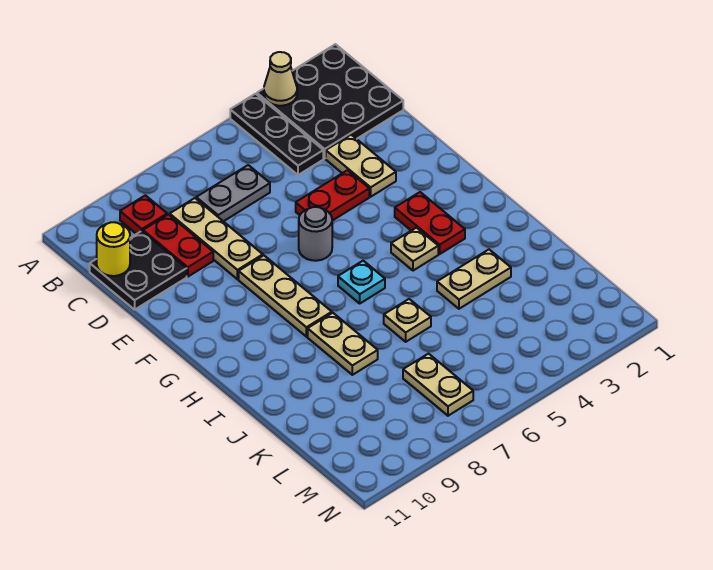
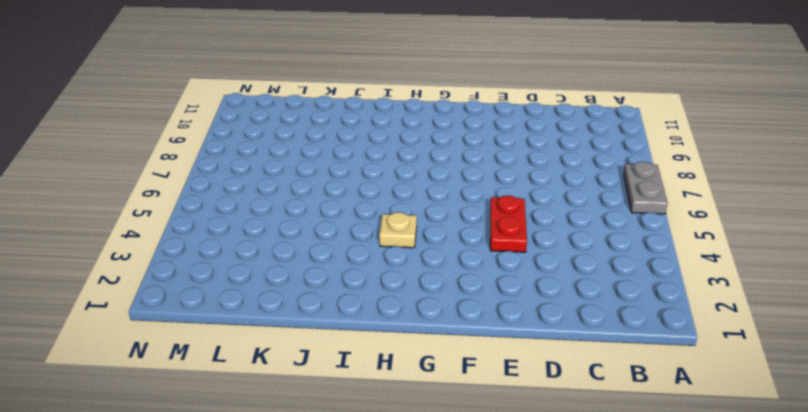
grey plate A6:A7 level 1 -> grey plate C6:C7 level 1
none -> black plate A1:C3 level 1
none -> black plate A4:C4 level 1
none -> red plate B9 level 1

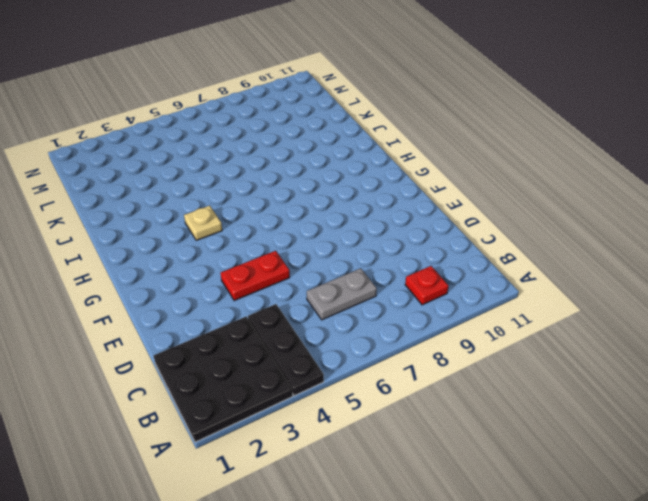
none -> tan plate C8:E8 level 1
none -> red plate C9:D9 level 1
none -> black plate C10:D11 level 1

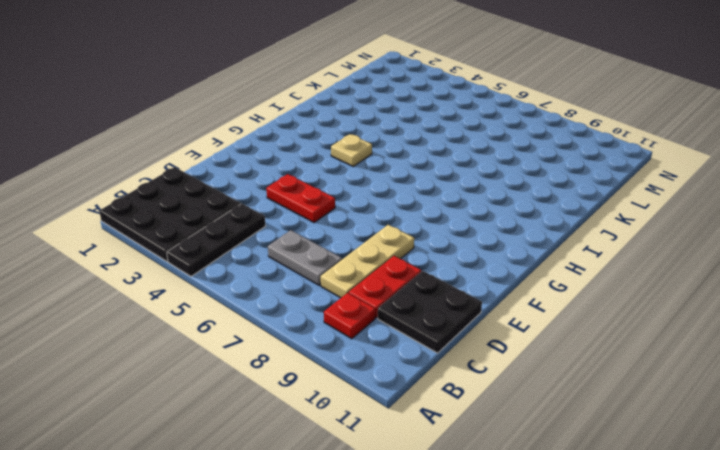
none -> tan plate D3:E3 level 1
none -> grey round brick F6 level 1
none -> tan plate F8:H8 level 1

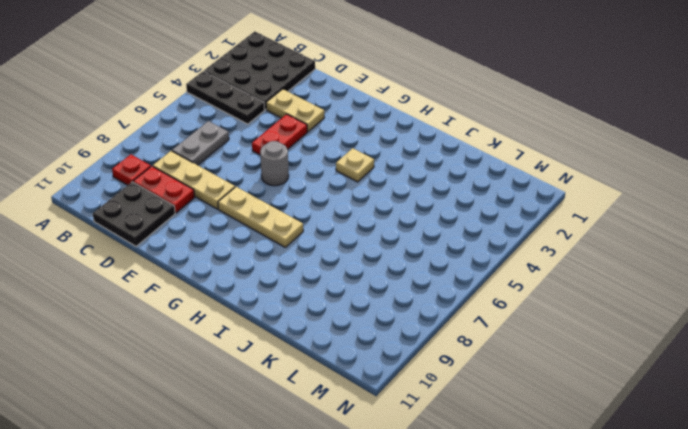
none -> red plate G3:H3 level 1
none -> cyan plate H6 level 1
none -> tan plate I8:J8 level 1

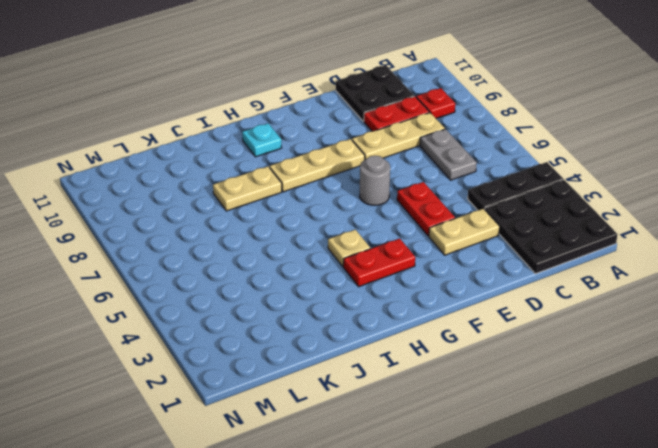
cyan plate H10 level 1 -> cyan plate H6 level 1
none -> tan plate J3:J4 level 1
none -> tan plate J6 level 1
none -> tan plate L7:M7 level 1

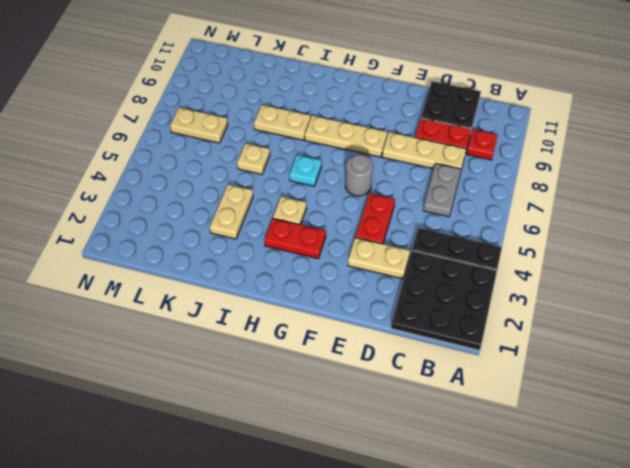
none -> tan cone A3 level 2
none -> yellow round brick C11 level 2

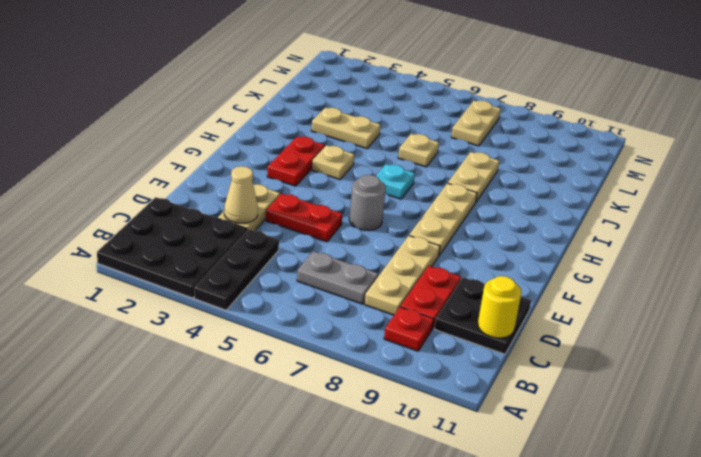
tan cone D3 level 2 -> tan cone A3 level 2

